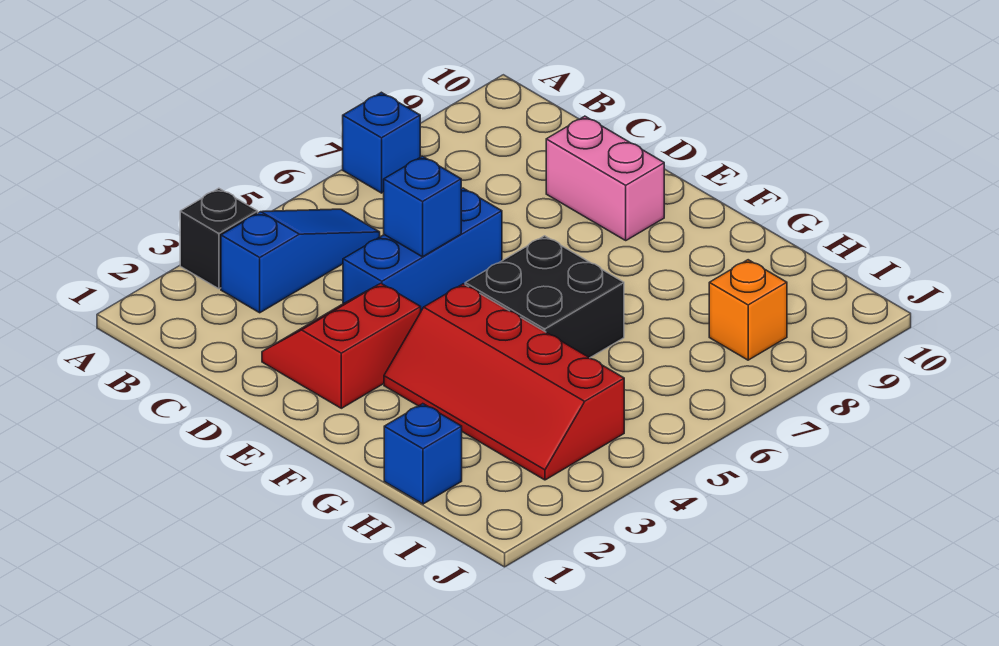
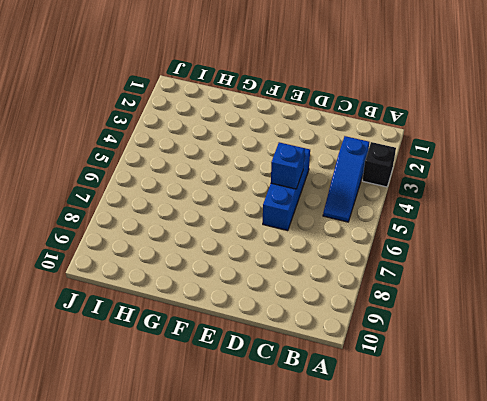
none -> blue brick A7 level 1
none -> red slope D2:E3 level 1 top E

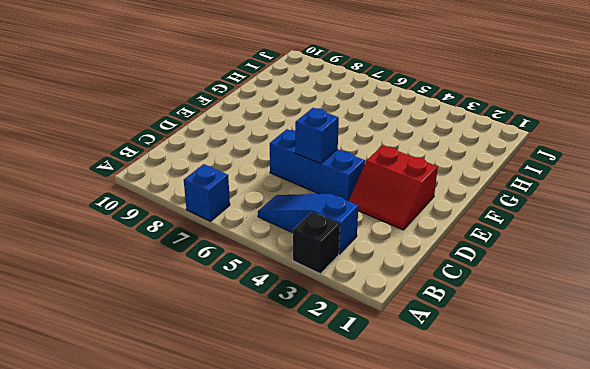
none -> pink brick D9:E9 level 1
none -> red slope F3:I4 level 1 top 4

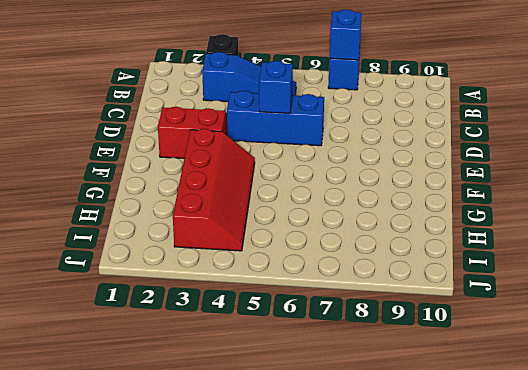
blue brick A7 level 2 -> blue brick H1 level 1
red slope F3:I4 level 1 top 3 -> red slope F3:I4 level 1 top 4
none -> pink brick D9:E9 level 1
none -> black brick F5:G6 level 1

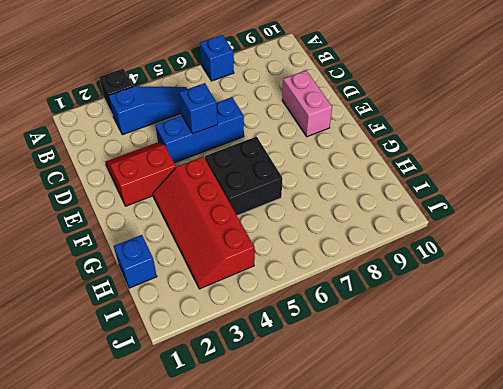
none -> orange brick I8 level 1

